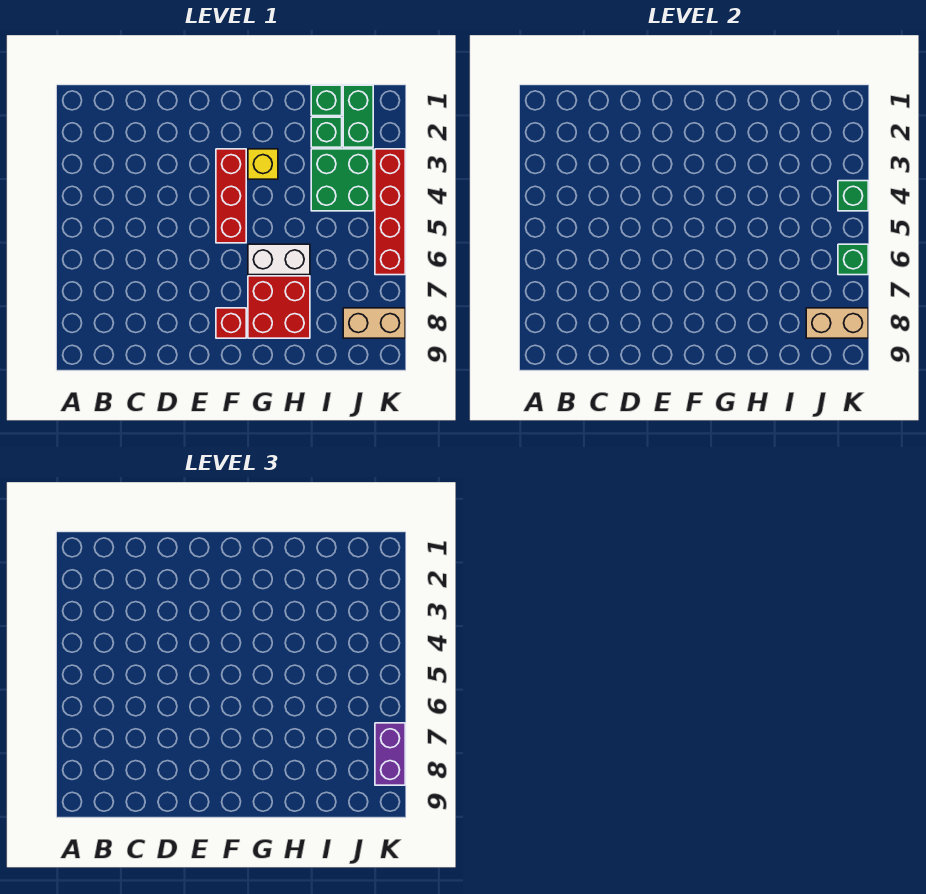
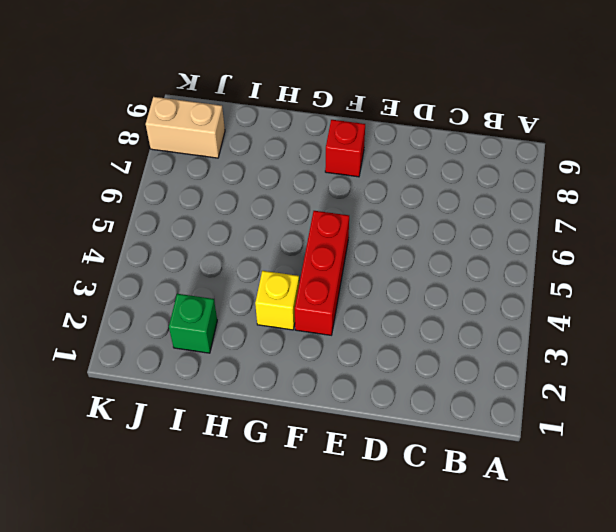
none -> white brick G6:H6 level 1
none -> red brick G7:H8 level 1
none -> green brick I1 level 1

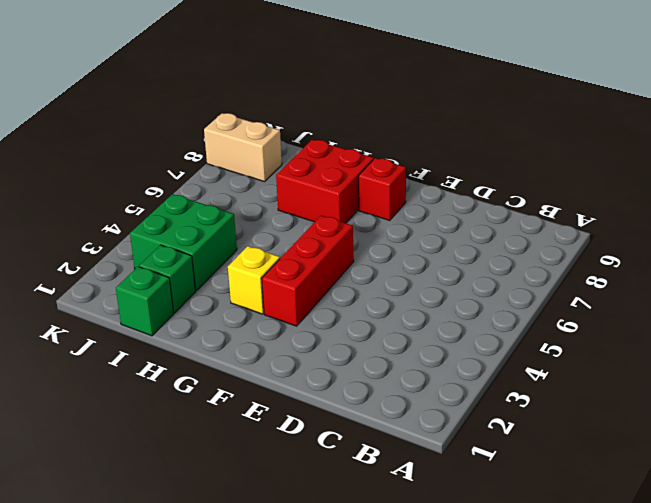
none -> white brick G6:H6 level 1
none -> green brick J1:J2 level 1
none -> red brick K3:K6 level 1

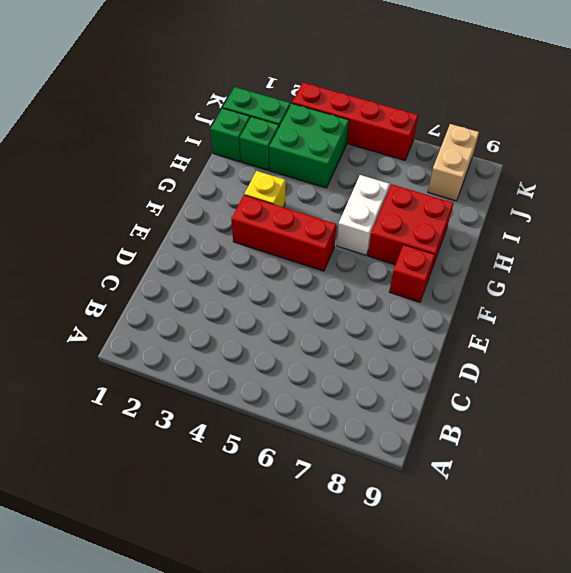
none -> tan brick J8:K8 level 2
none -> green brick K4 level 2
none -> green brick K6 level 2

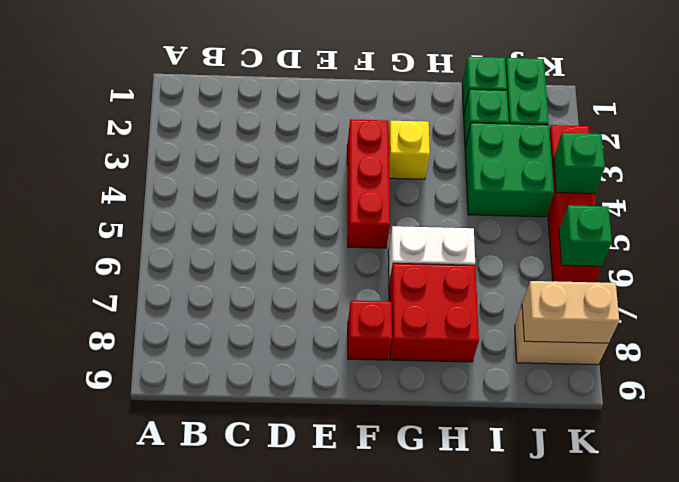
none -> purple brick K7:K8 level 3

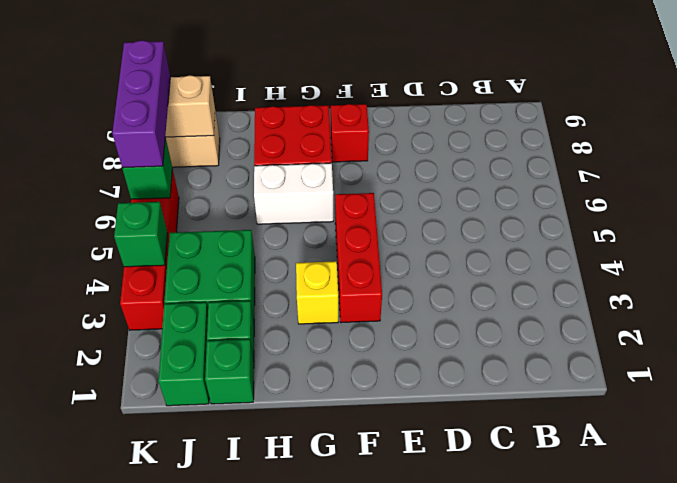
purple brick K6:K8 level 3 -> purple brick K7:K8 level 3

